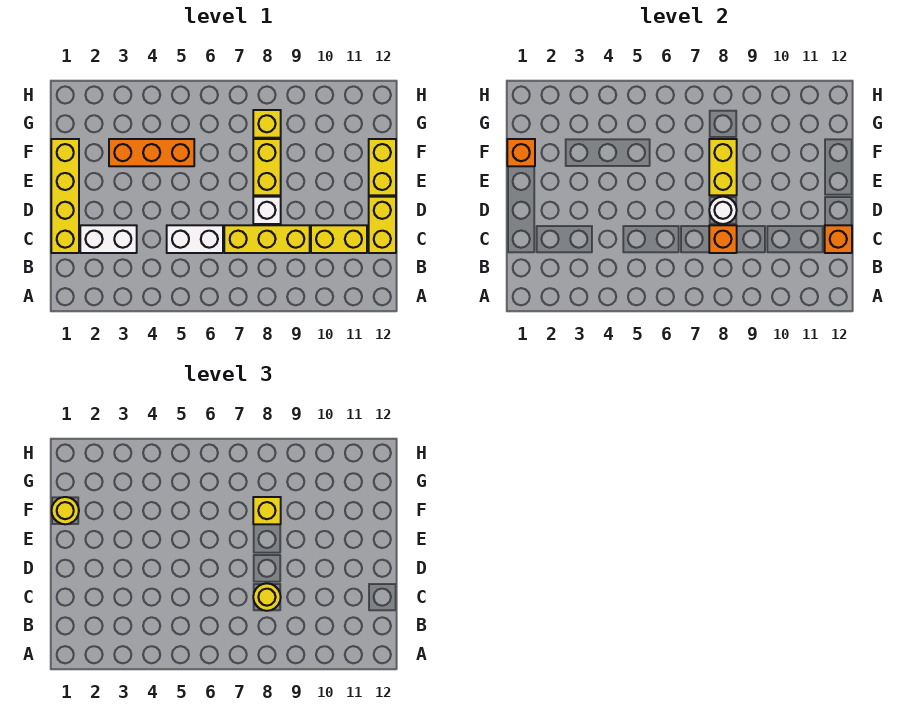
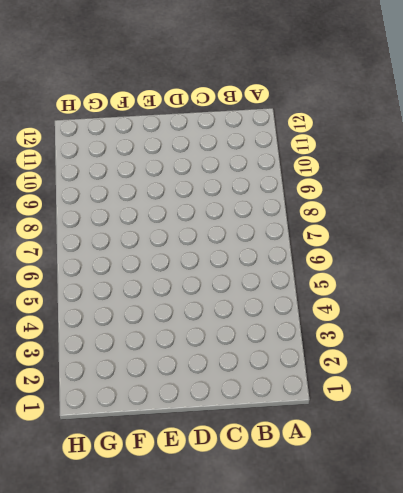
none -> yellow brick C1:F1 level 1
none -> white brick C2:C3 level 1
none -> white brick C5:C6 level 1

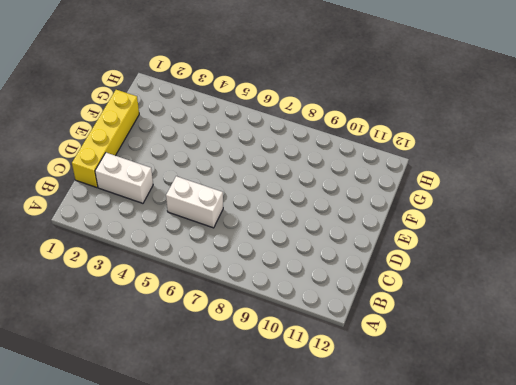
none -> yellow brick C7:C9 level 1
none -> yellow brick C10:C11 level 1
none -> yellow brick C12:D12 level 1

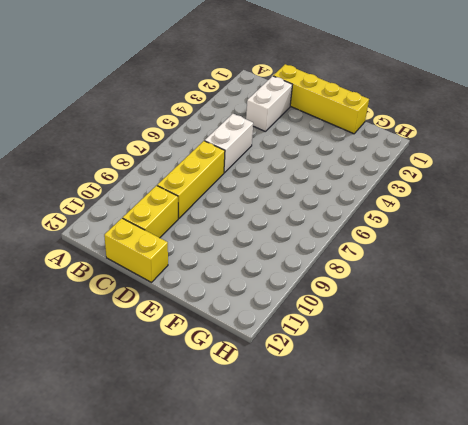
none -> white brick D8 level 1
none -> yellow brick E8:F8 level 1
none -> yellow brick E12:F12 level 1

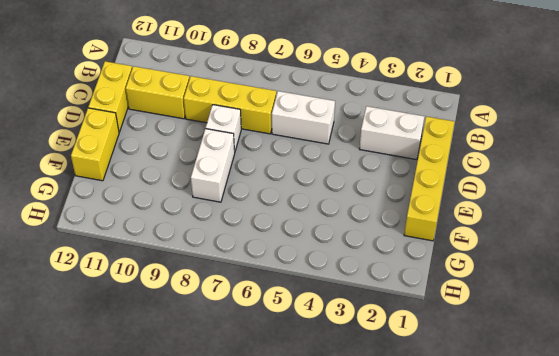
white brick E8:F8 level 1 -> yellow brick E8:F8 level 1
none -> orange brick F3:F5 level 1
none -> yellow brick G8 level 1
none -> orange brick C8 level 2

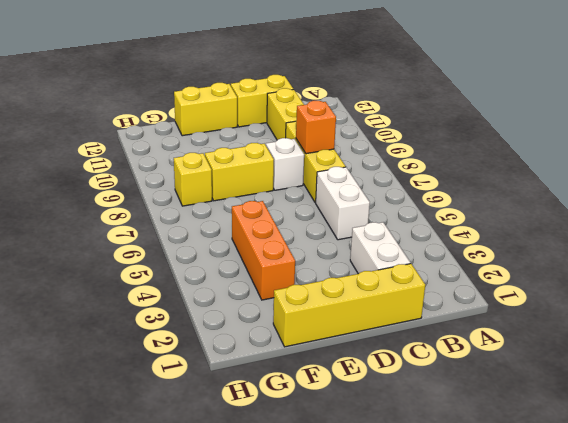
none -> orange brick C12 level 2
none -> white round brick D8 level 2
none -> yellow brick E8:F8 level 2

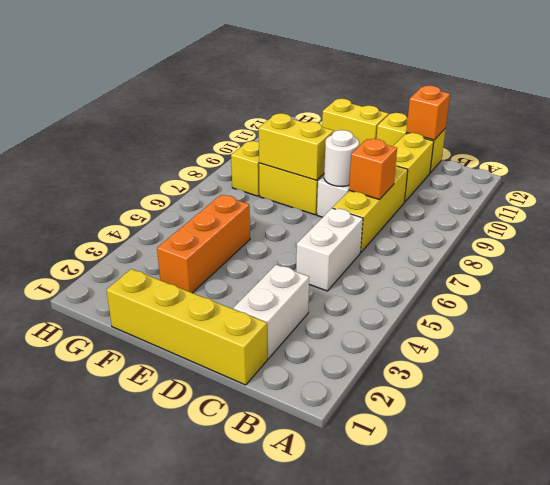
none -> orange brick F1 level 2
none -> yellow round brick C8 level 3
none -> yellow round brick F1 level 3

